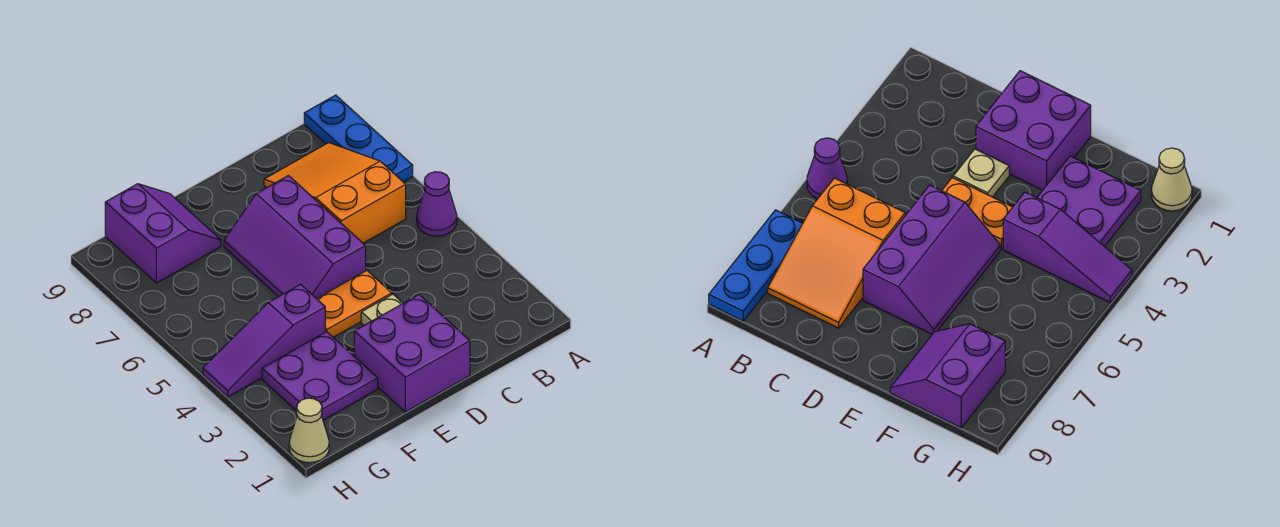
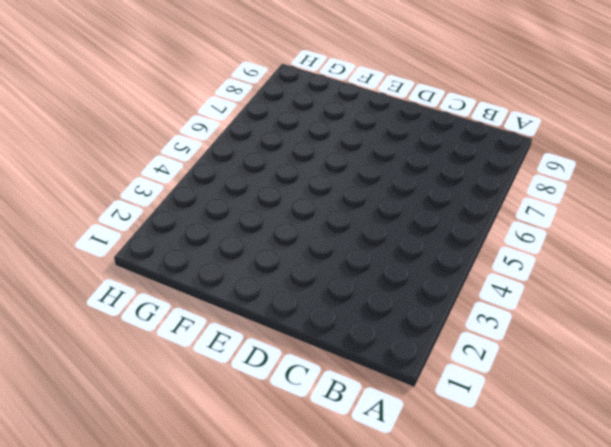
none -> purple cone A5 level 1
none -> blue plate A7:A9 level 1

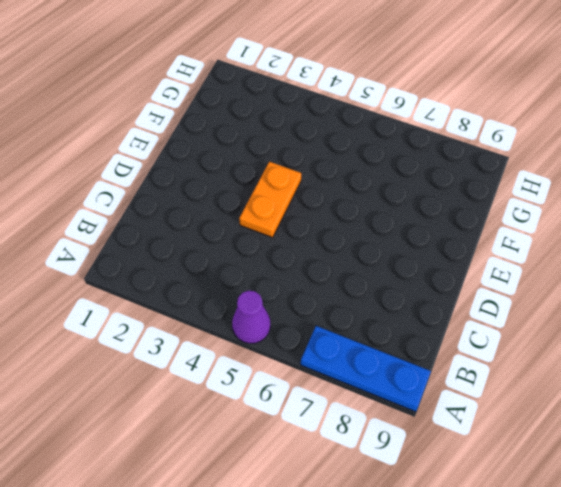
none -> orange slope B6:C8 level 1 top 6
none -> purple brick D1:E2 level 1

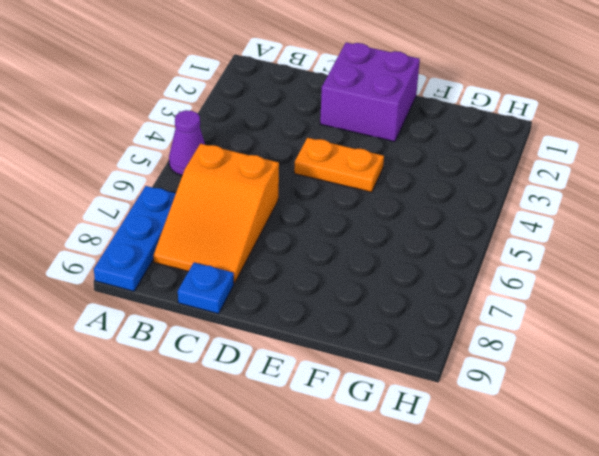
blue plate C9 level 1 -> none
none -> tan plate D3 level 1
none -> purple slope D5:E7 level 1 top D

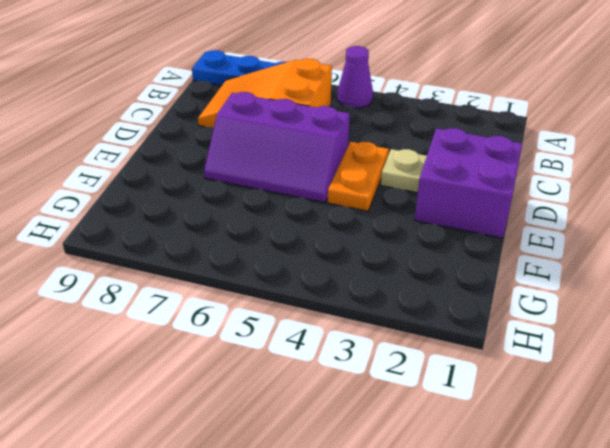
none -> purple plate F2:G3 level 1
none -> purple slope F4:H4 level 1 top F

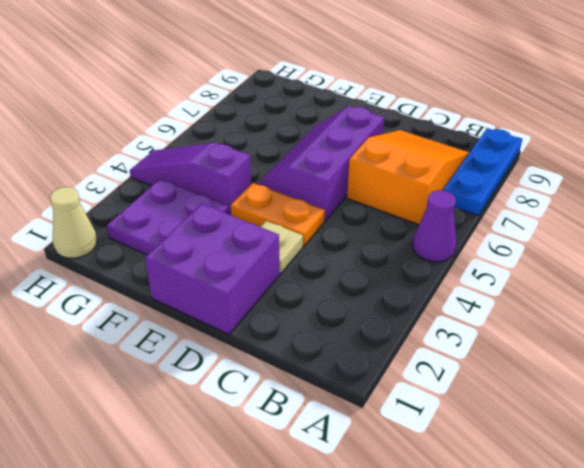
none -> purple slope F8:G9 level 1 top G

